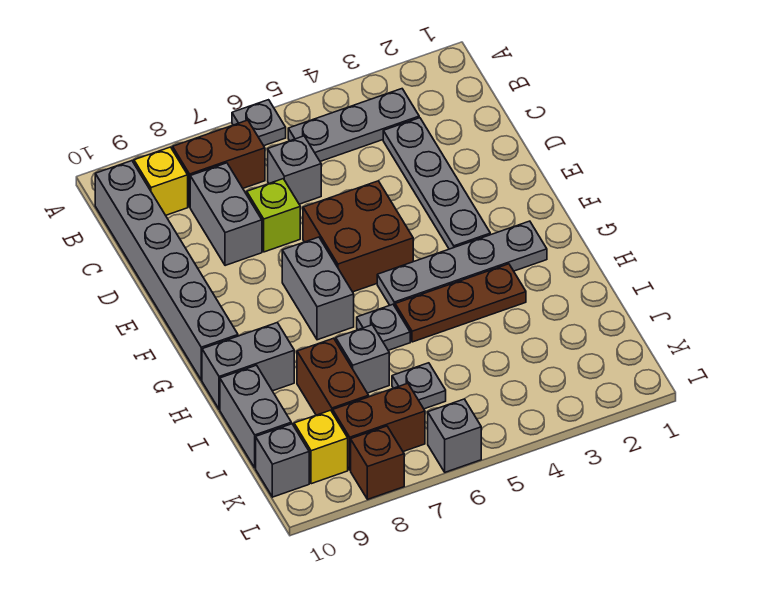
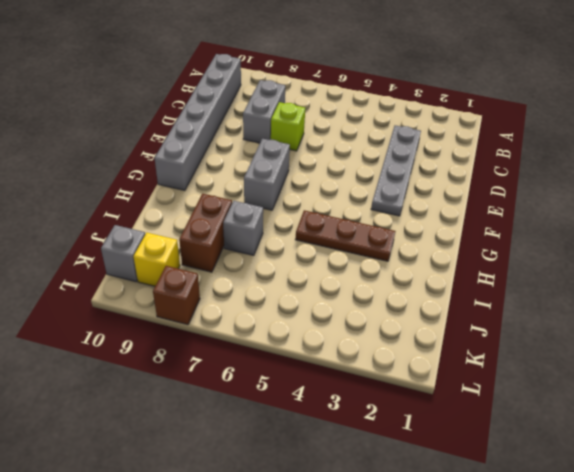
none -> grey plate A6 level 1
none -> grey plate B3:B5 level 1
none -> brown brick B7:B8 level 1

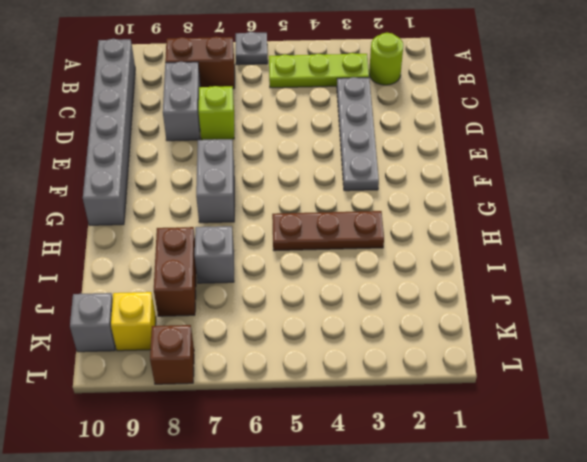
lime round brick B2 level 1 -> none
lime plate B3:B5 level 1 -> grey plate B3:B5 level 1
none -> yellow brick B9 level 1
none -> grey brick C6 level 1
none -> brown brick E5:F6 level 1

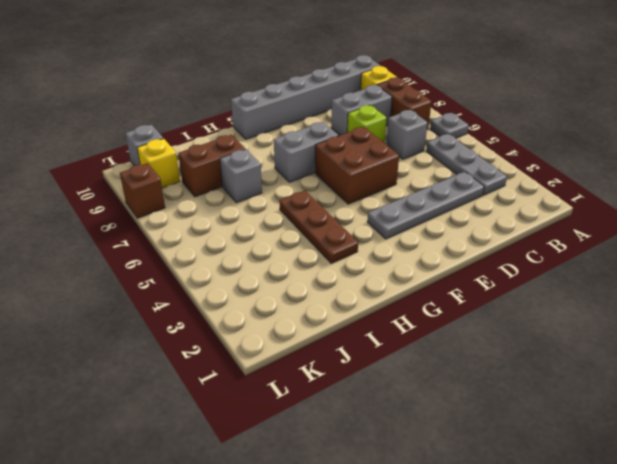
none -> grey plate G2:G5 level 1
none -> grey plate H6 level 1
none -> grey brick H9:H10 level 1

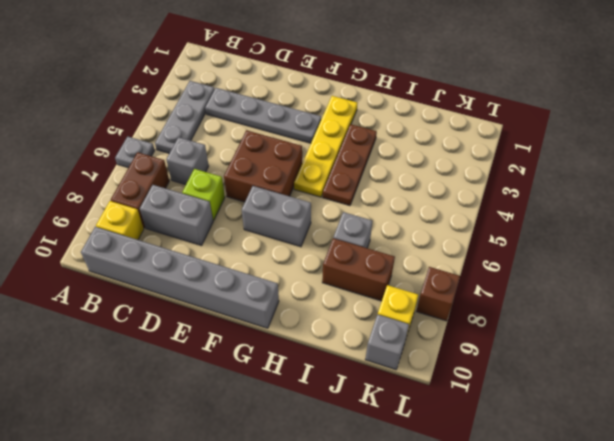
yellow plate G2:G5 level 1 -> grey plate G2:G5 level 1
none -> grey plate H6 level 1
none -> grey brick H9:H10 level 1
none -> grey brick I10:J10 level 1

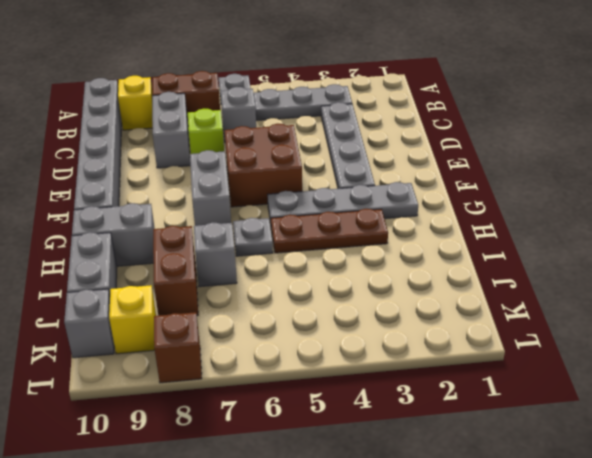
none -> grey plate J6 level 1
none -> brown brick K7:K8 level 1
none -> grey brick L6 level 1

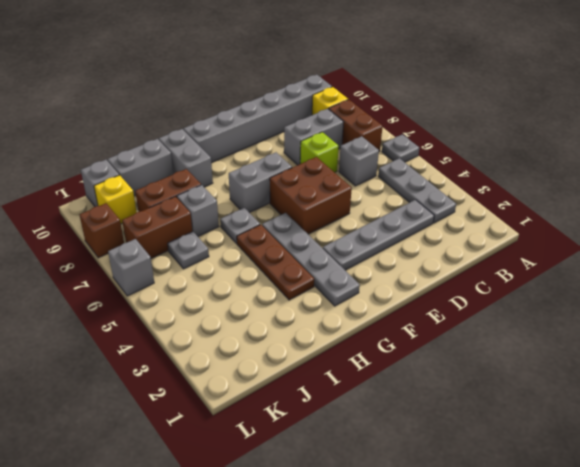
brown brick J7:K7 level 1 -> brown brick K7:K8 level 1

